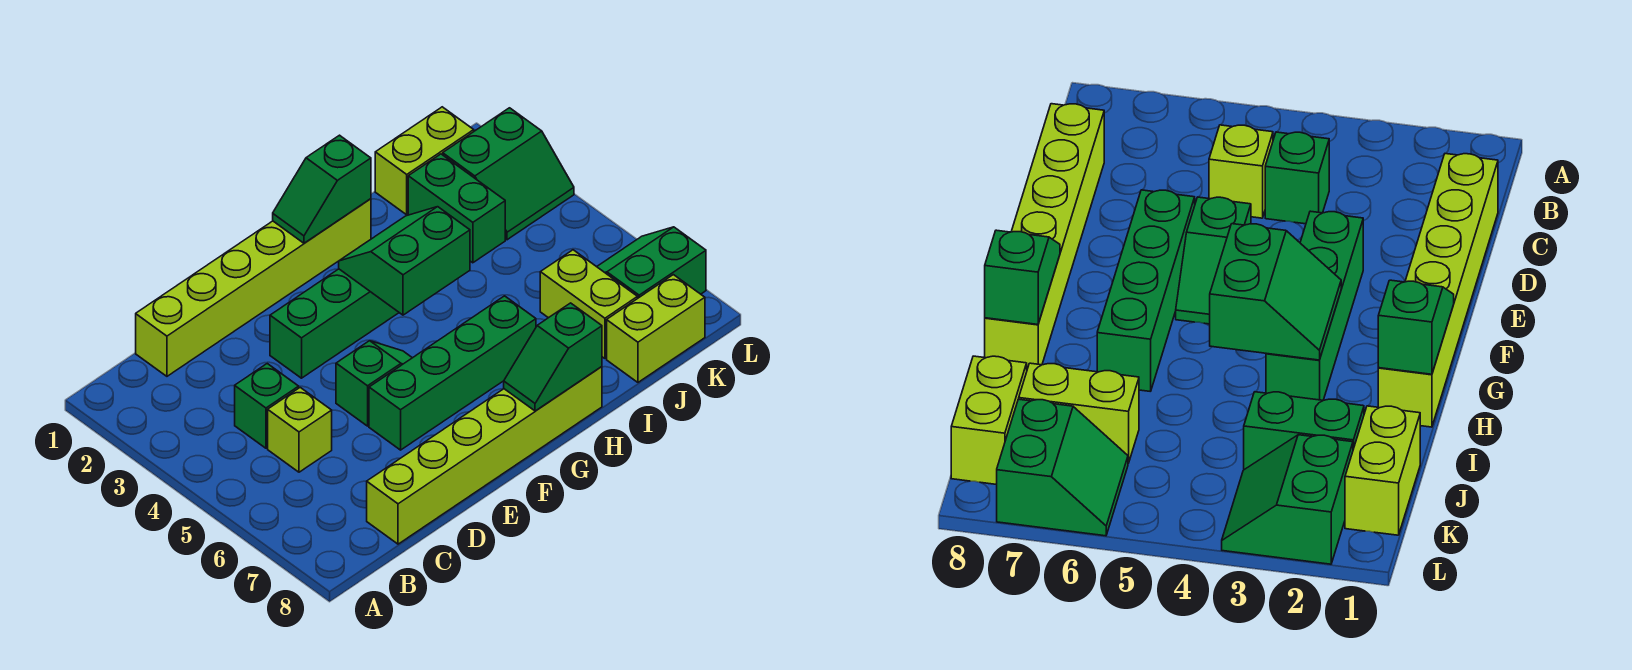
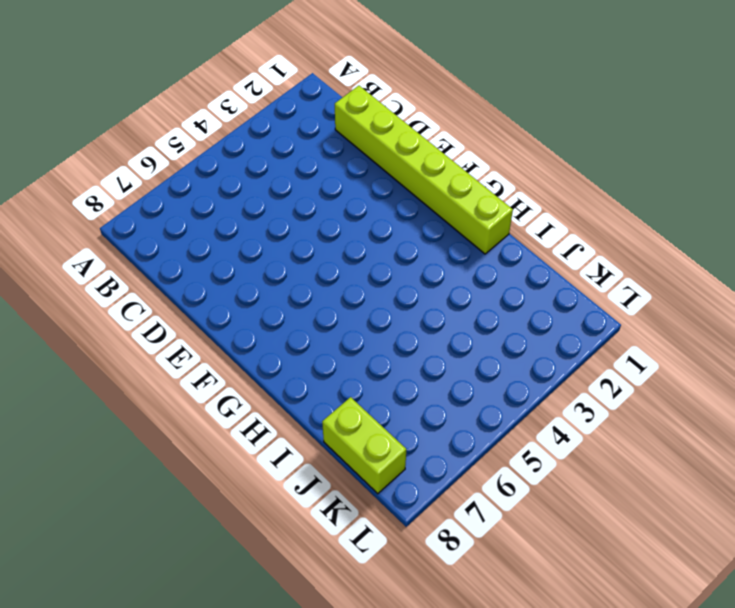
none -> green brick C4 level 1
none -> lime brick C5 level 1
none -> lime brick C8:H8 level 1

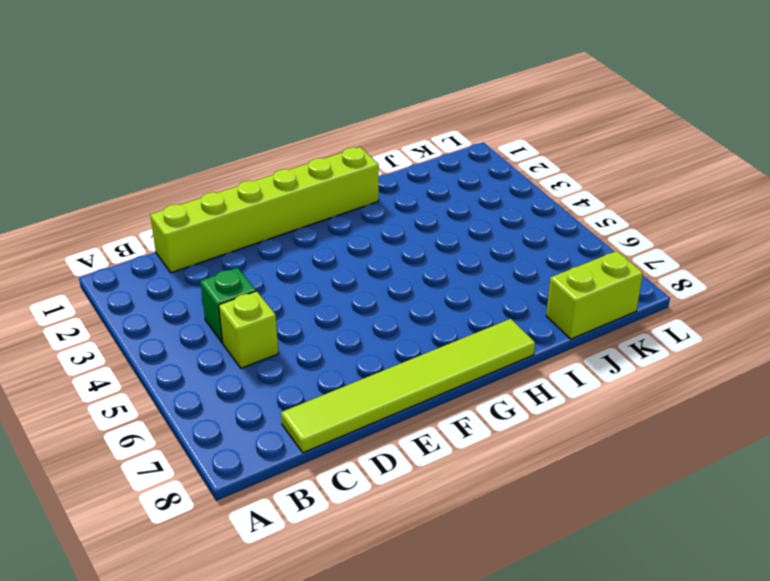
lime tile C8:H8 level 1 -> lime brick C8:H8 level 1
none -> green brick E3:H3 level 1
none -> green slope E5:F5 level 1 top E
none -> green brick E6:H6 level 1

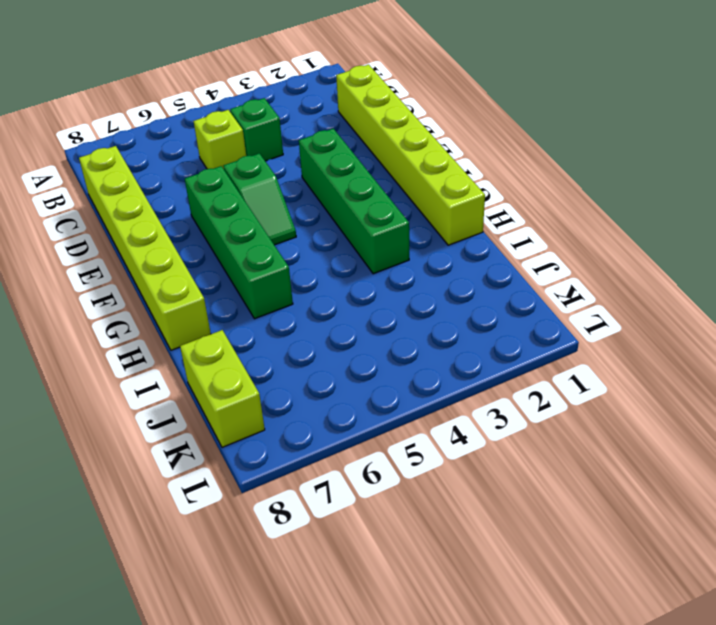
none -> lime brick J1:K1 level 1
none -> green brick J2:J3 level 1
none -> lime brick J6:J7 level 1

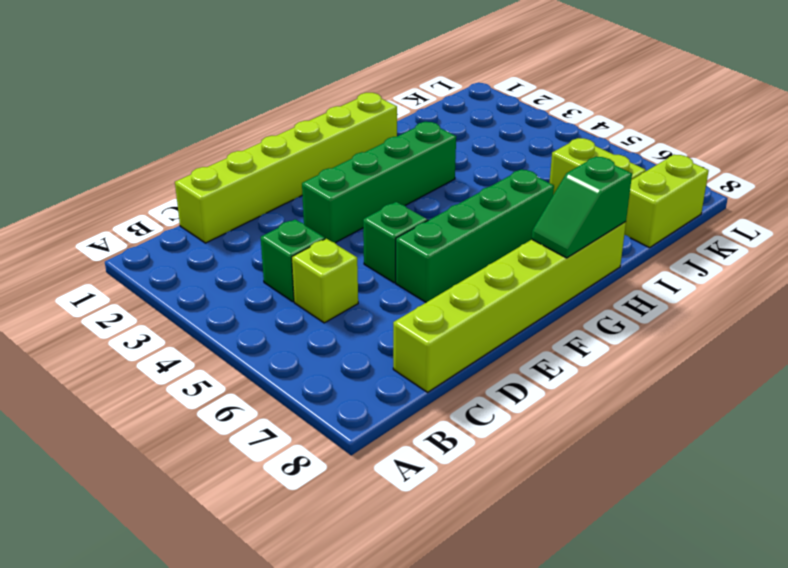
none -> lime brick J1:K1 level 1
none -> green brick J2:J3 level 1
none -> green slope K2:L3 level 1 top 2

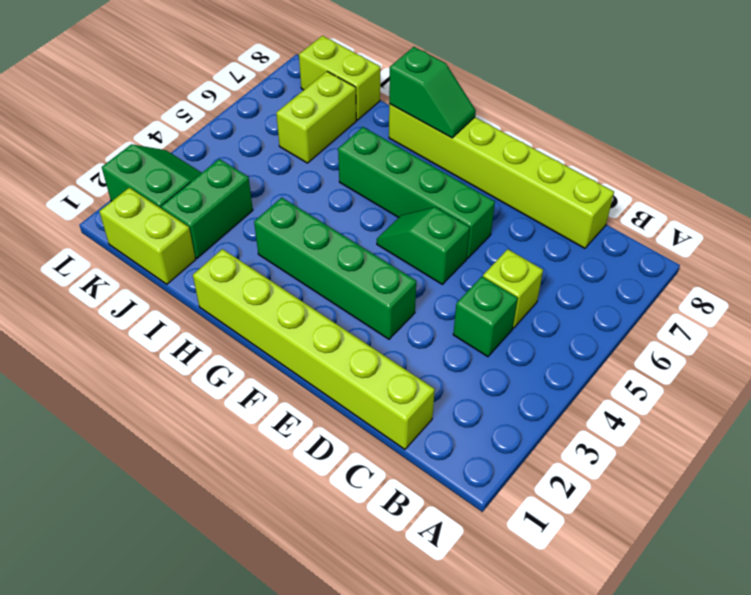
none -> green slope K6:L7 level 1 top 7
none -> green slope G1:H1 level 2 top H
none -> green slope G3:H4 level 2 top 4

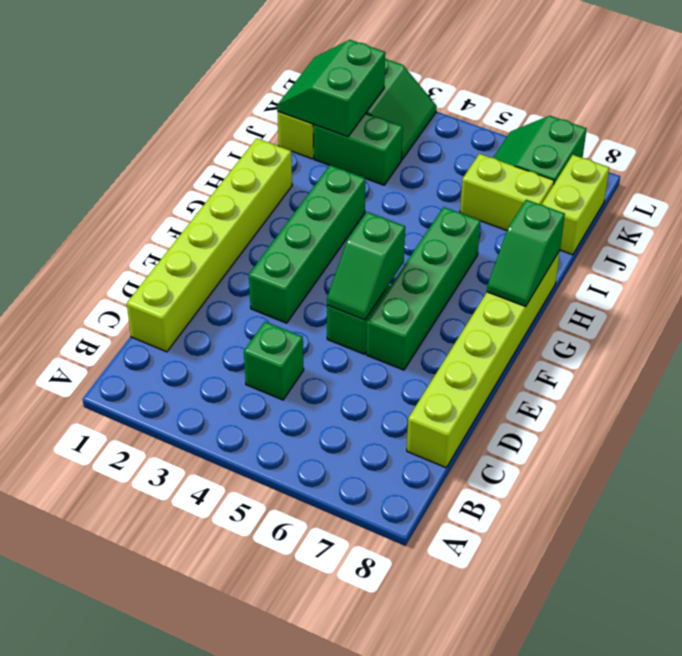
green slope E5:F5 level 2 top F -> green slope G1:H1 level 2 top H
green slope J1:K2 level 2 top 2 -> green slope G3:H4 level 2 top 4
none -> lime brick C5 level 1

